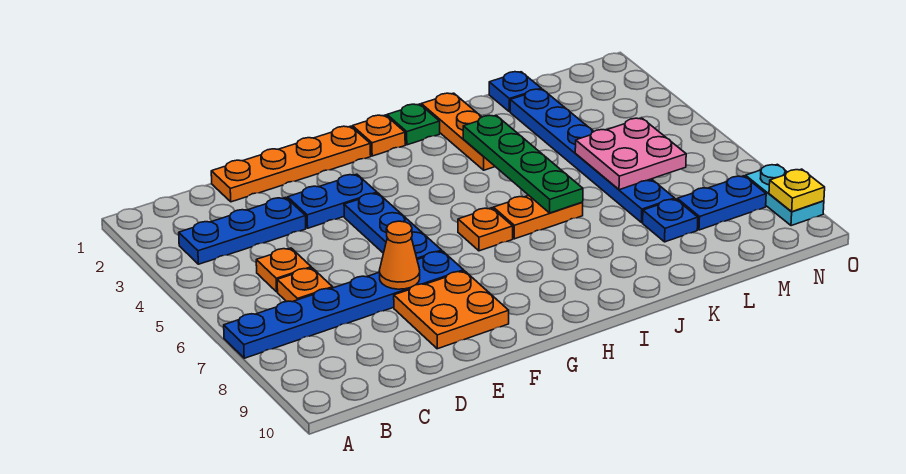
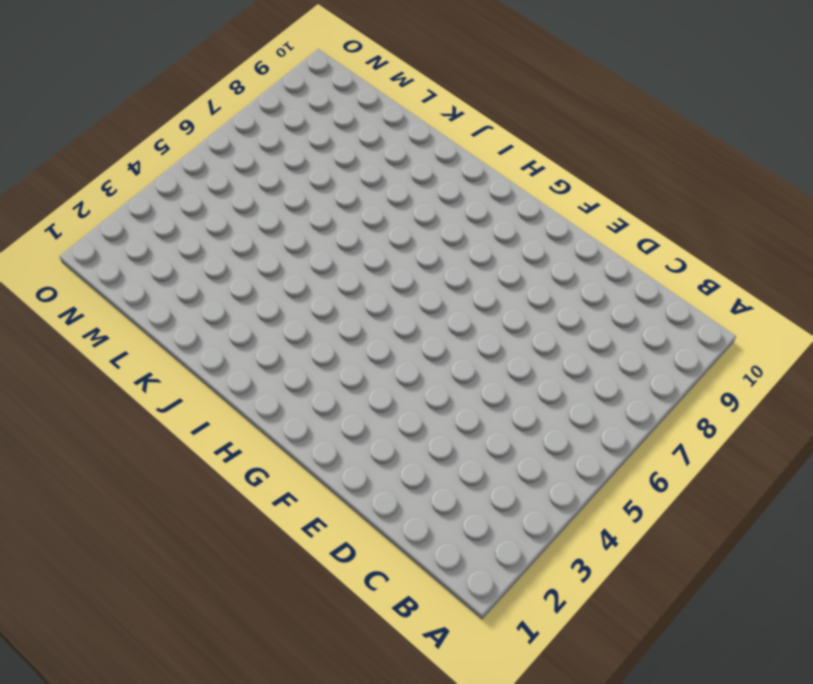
none -> blue plate A7:F7 level 1
none -> blue plate B3:D3 level 1
none -> orange plate C5 level 1

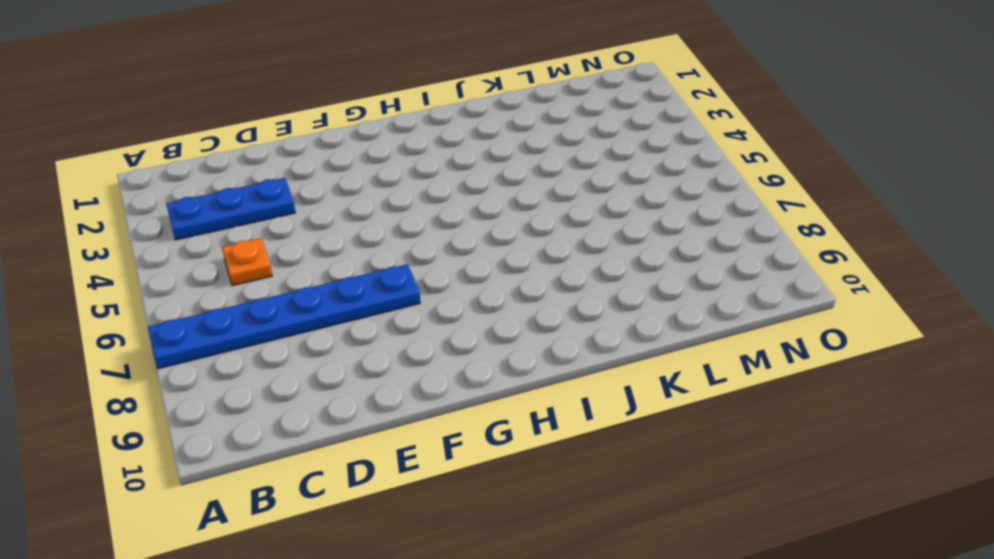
none -> orange plate C6 level 1
none -> orange plate D1:G1 level 1
none -> blue plate E3:F3 level 1

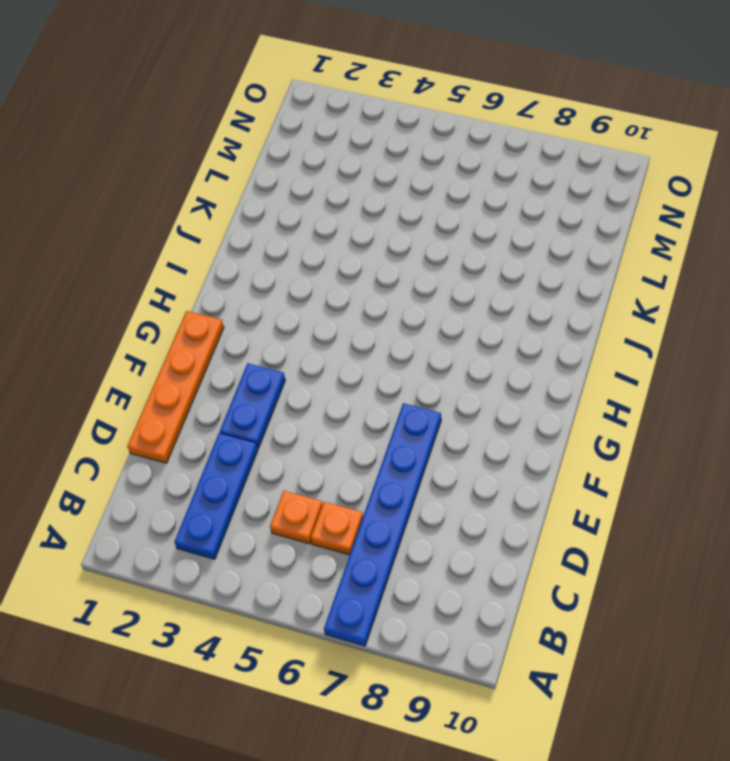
none -> orange plate E8:F9 level 1
none -> blue plate F4:F6 level 1
none -> orange plate H1 level 1

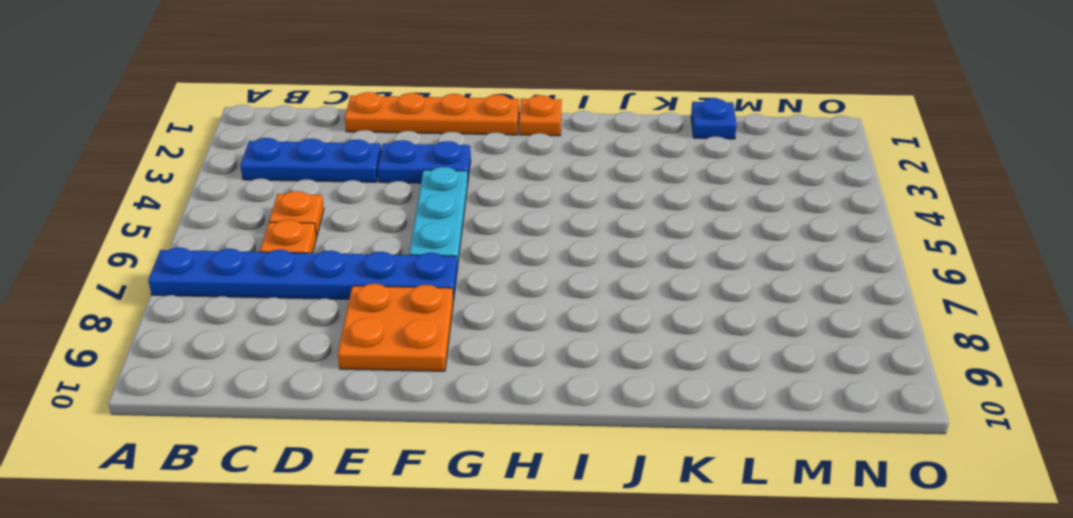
cyan plate F4:F6 level 1 -> blue plate F4:F6 level 1
none -> orange plate H6 level 1
none -> green plate I1 level 1
none -> orange plate I6:J6 level 1

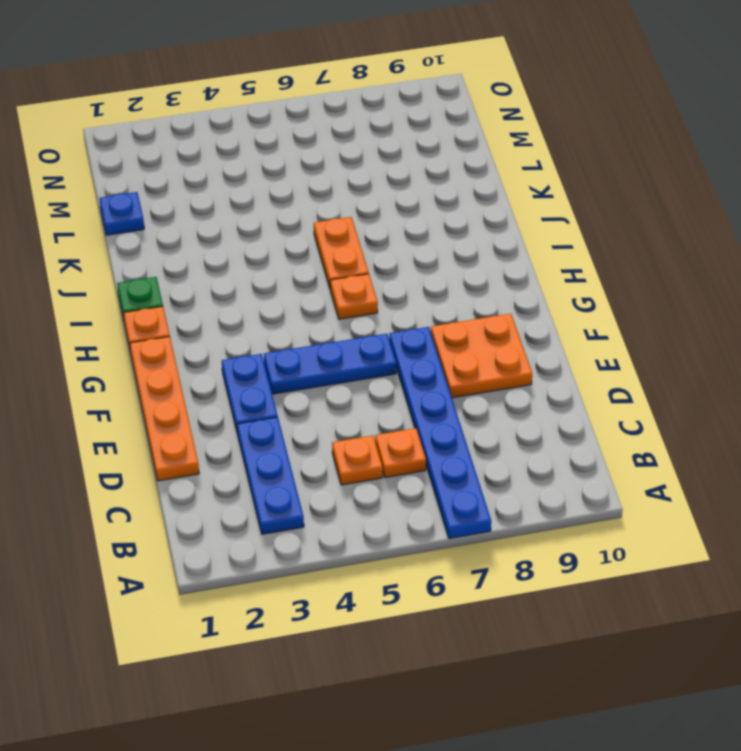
none -> orange plate J1:J3 level 1
none -> blue plate L2:L7 level 1
none -> blue plate L8 level 1

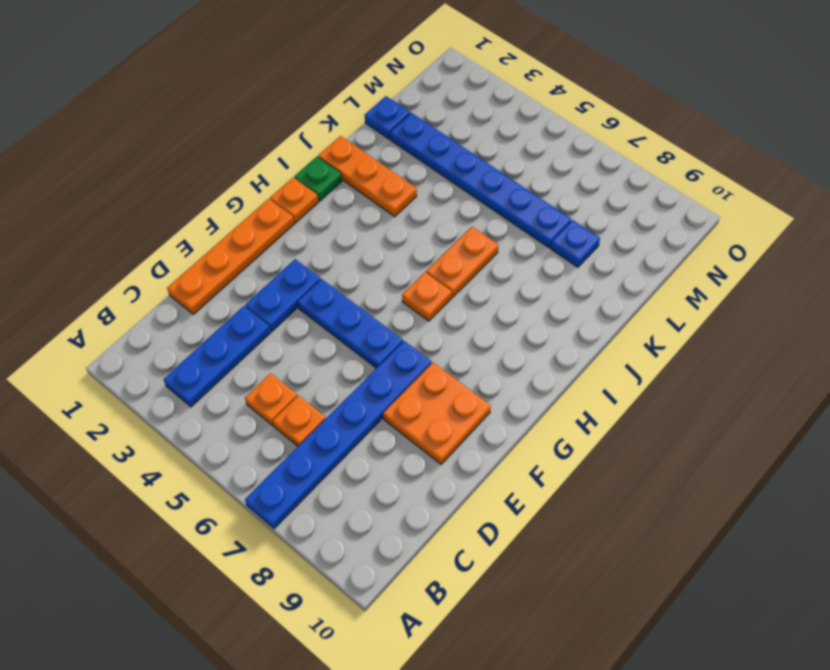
none -> blue plate M8:N8 level 1
none -> cyan plate O8:O9 level 1
none -> orange cone E7 level 2

